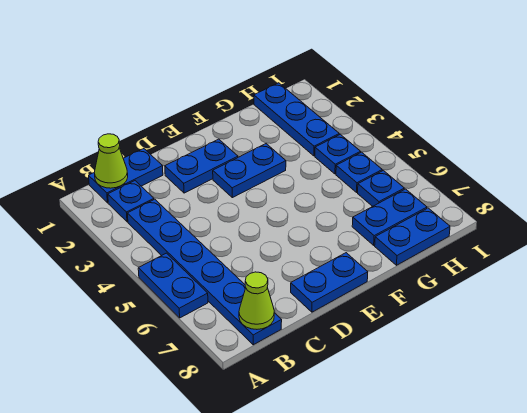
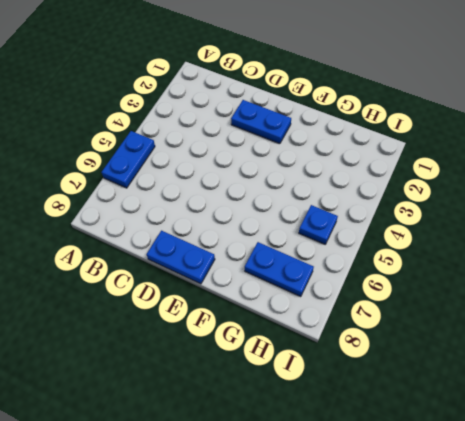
none -> blue plate B1:C1 level 1
none -> blue plate B2 level 1
none -> blue plate B3:B8 level 1

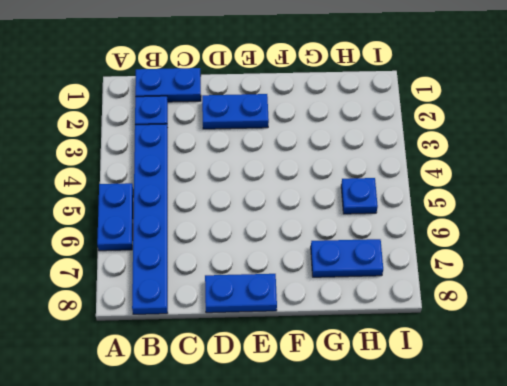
none -> blue plate E3:F3 level 1
none -> blue plate G8:H8 level 1
none -> blue plate H1:H3 level 1

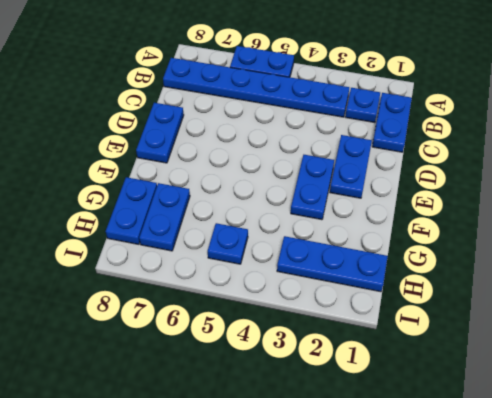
none -> blue plate H4 level 1
none -> blue plate H6 level 1
none -> lime cone B1 level 2

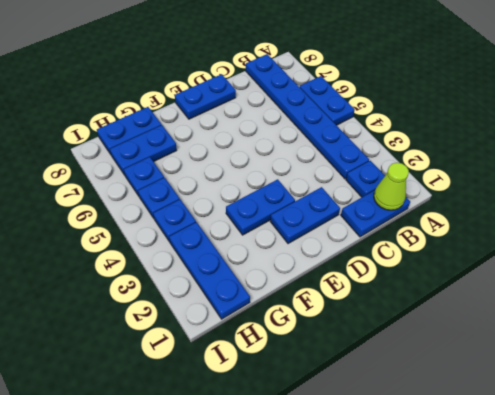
none -> lime cone B8 level 2

